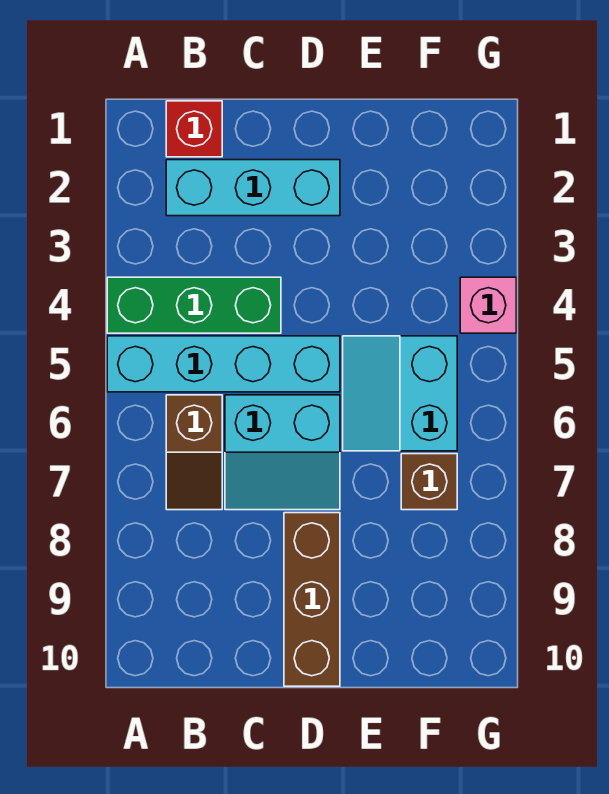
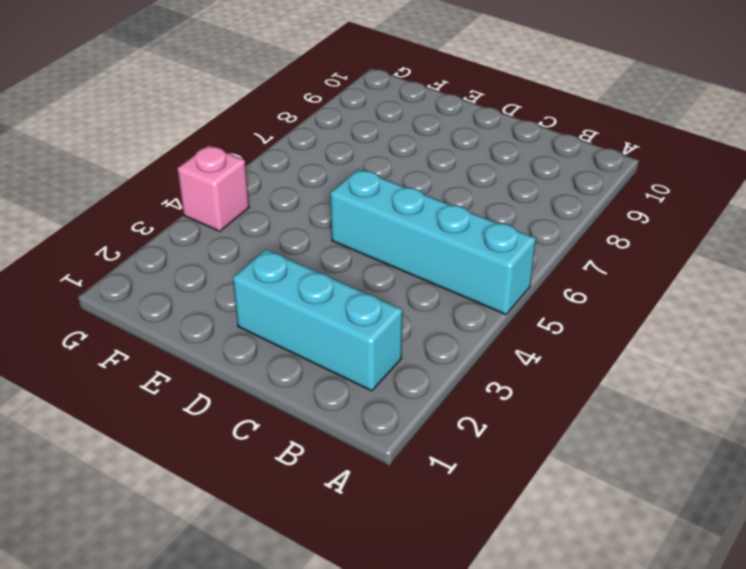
none -> green brick A4:C4 level 1
none -> red brick B1 level 1

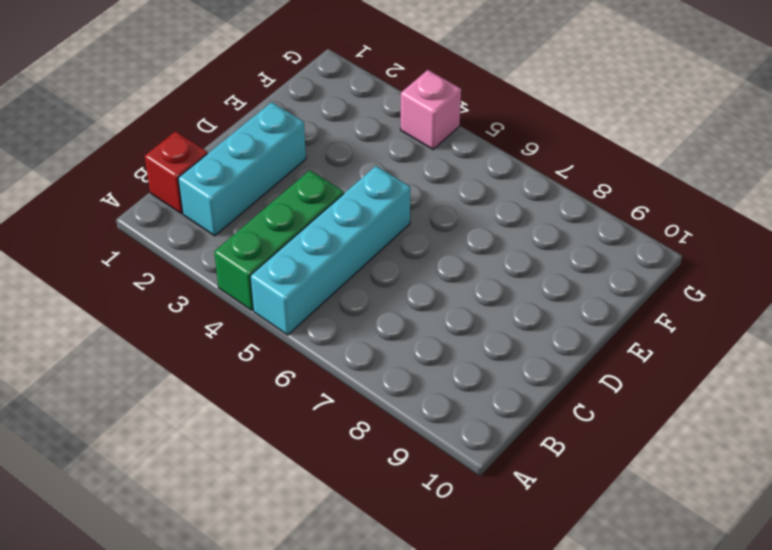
none -> brown slope B6:B7 level 1 top 6
none -> cyan slope C6:D7 level 1 top 6

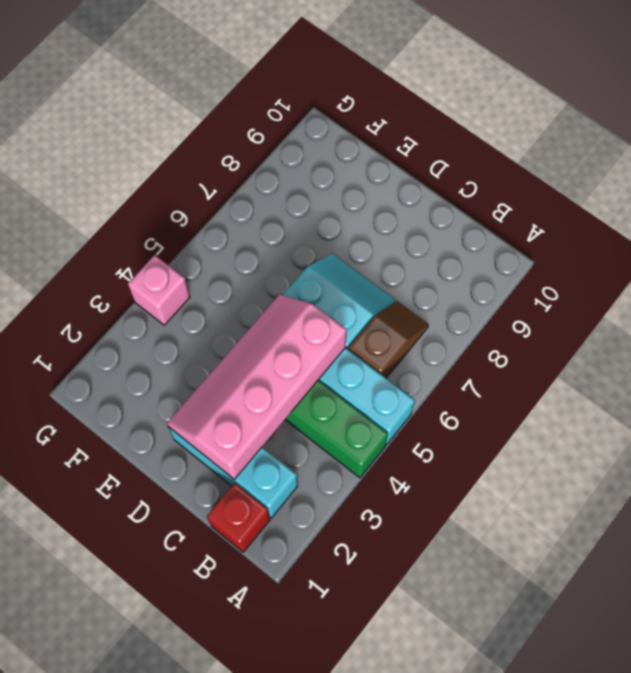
pink slope C2:D5 level 2 top C -> none
none -> brown brick D8:D10 level 1
none -> cyan slope E5:F6 level 1 top F

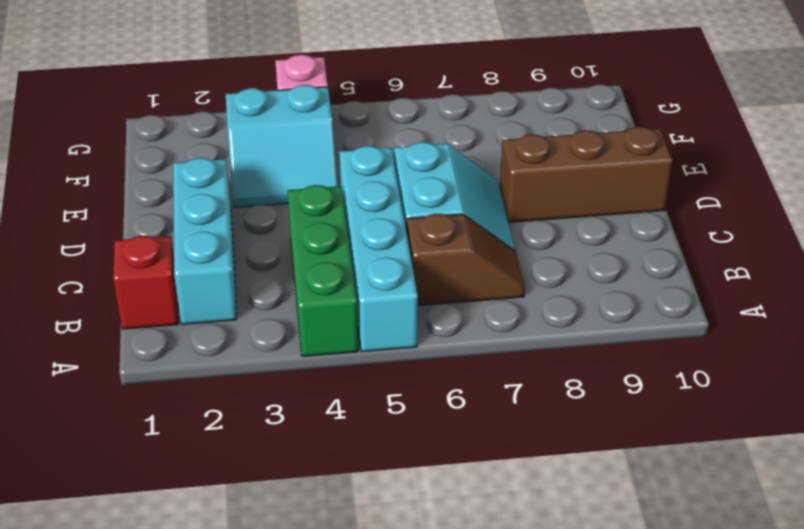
cyan slope E3:F4 level 1 top F -> cyan slope E5:F6 level 1 top F
none -> brown brick F7 level 1

